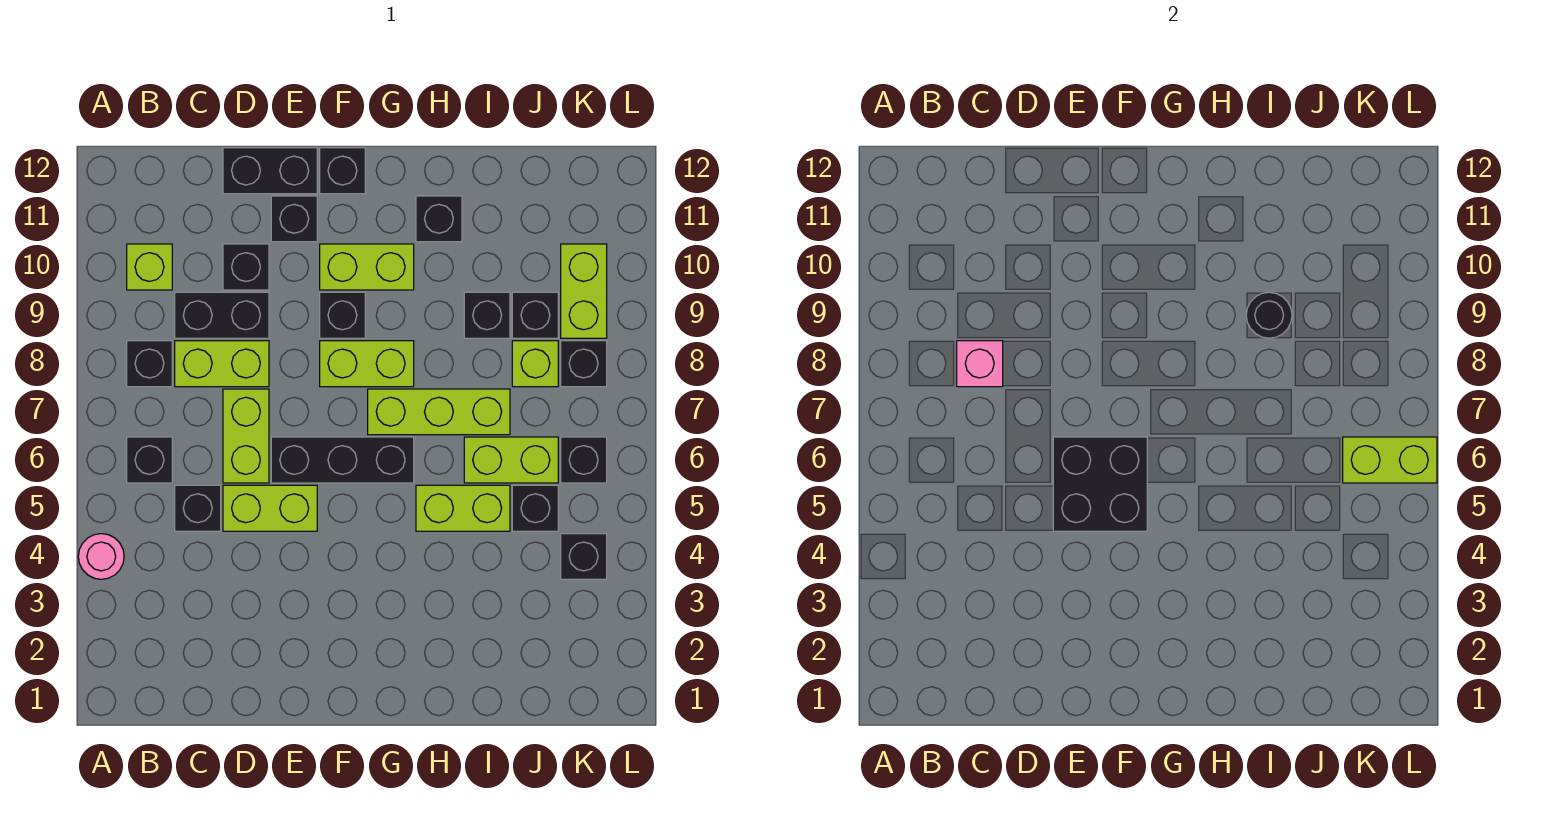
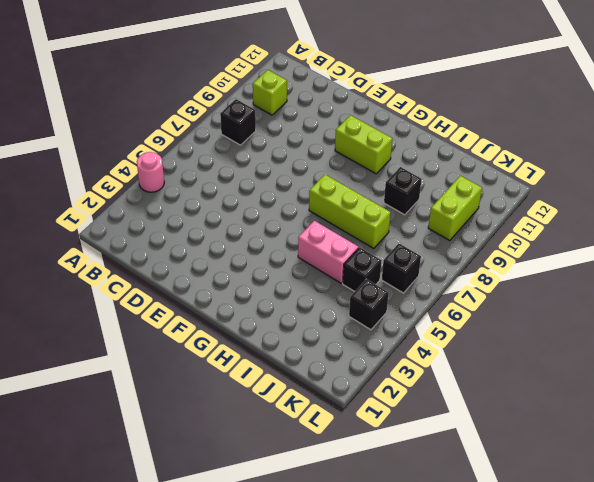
pink brick H5:I5 level 1 -> lime brick H5:I5 level 1
none -> black brick B6 level 1
none -> black brick C5 level 1
none -> lime brick C8:D8 level 1
none -> black brick C9:D9 level 1

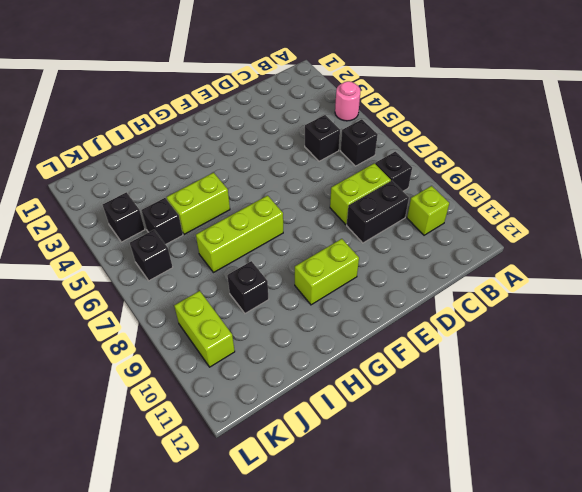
none -> lime brick D5:E5 level 1
none -> lime brick D6:D7 level 1
none -> black brick D10 level 1
none -> black brick D12:E12 level 1

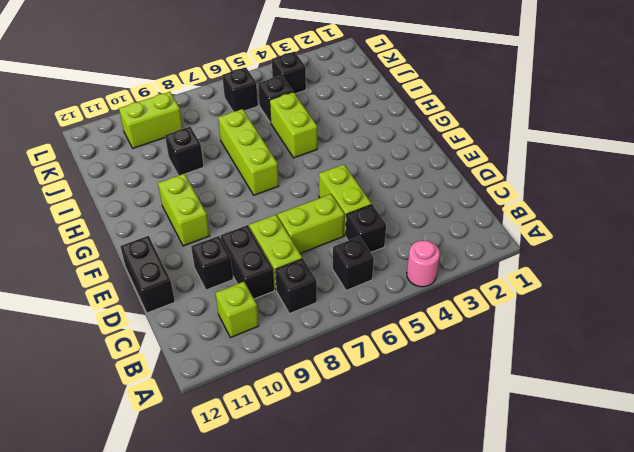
none -> black brick E6:G6 level 1
none -> black brick E11 level 1
none -> lime brick F8:G8 level 1
none -> black brick F9 level 1

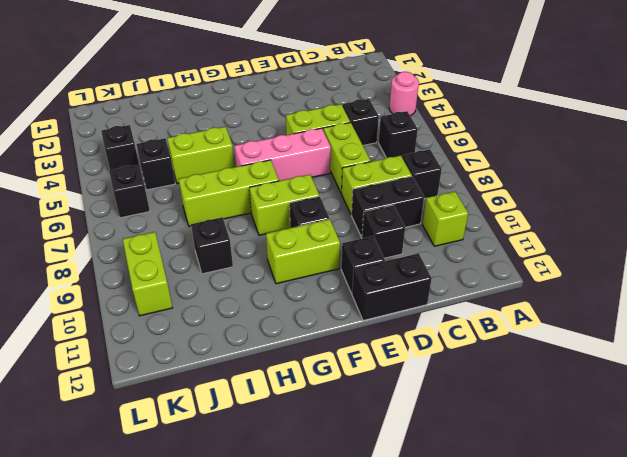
pink brick E6:G6 level 1 -> black brick E6:G6 level 1
none -> black brick F12 level 1
none -> black brick H11 level 1
none -> lime brick I6:J6 level 1
none -> lime brick J8 level 1

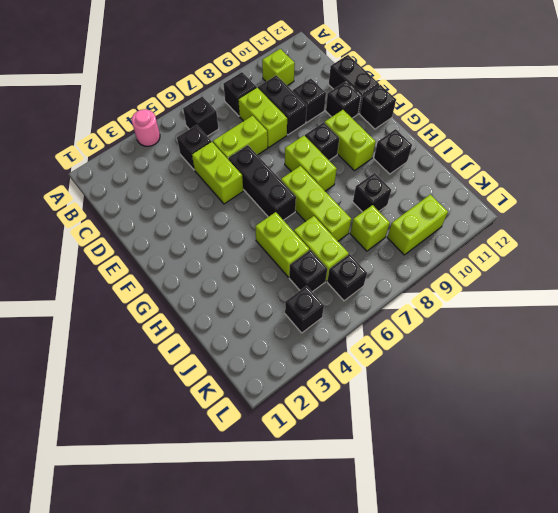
none -> black brick J9 level 1
none -> black brick K8 level 1
none -> pink brick C8 level 2
none -> black brick E5:F6 level 2

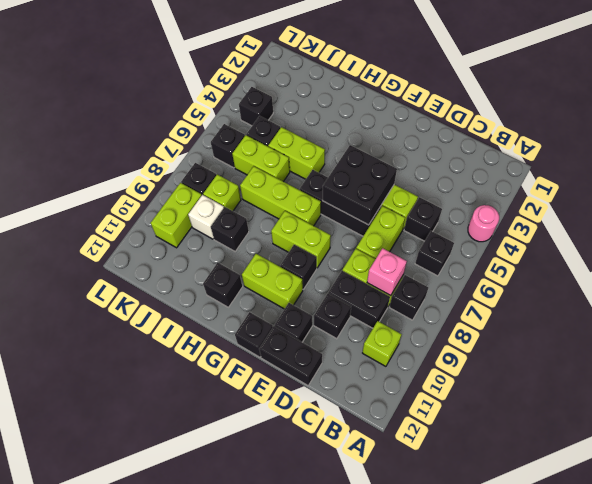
white brick J9 level 1 -> black brick J9 level 1
none -> black round brick I9 level 2
none -> lime brick K6:L6 level 2

